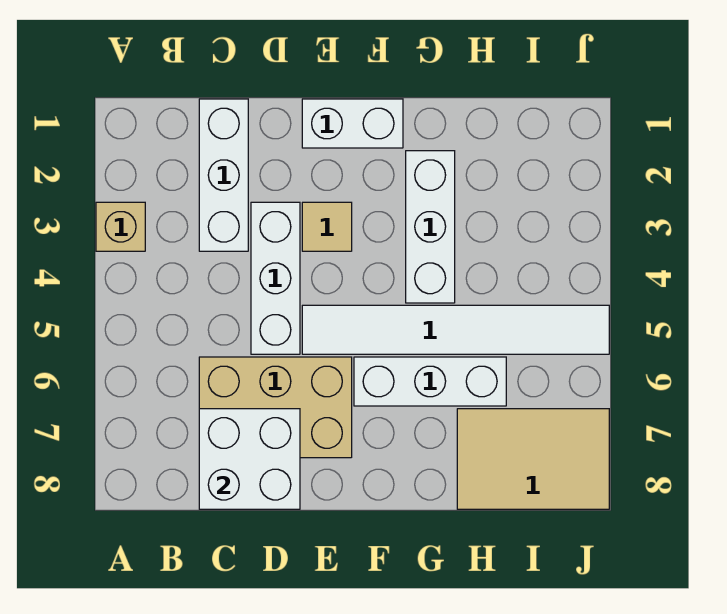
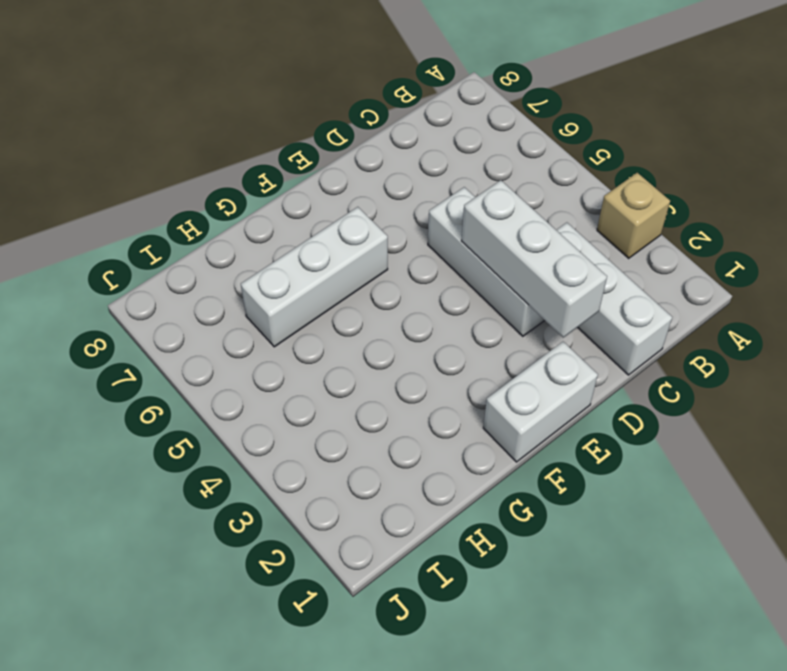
white brick D2:D4 level 2 -> white brick G2:G4 level 1
none -> tan brick C6:E7 level 1
none -> tan tile E3 level 1

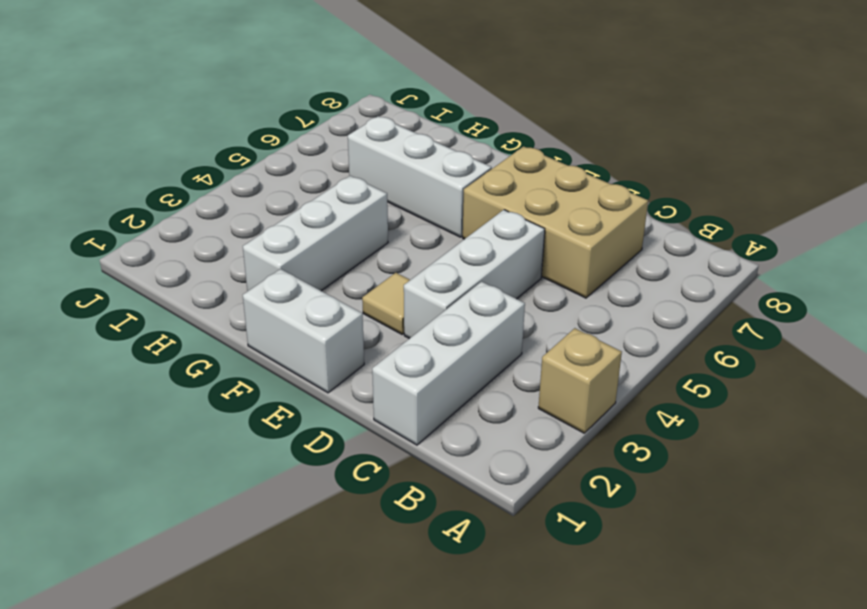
none -> white tile E5:J5 level 1
none -> tan tile H7:J8 level 1

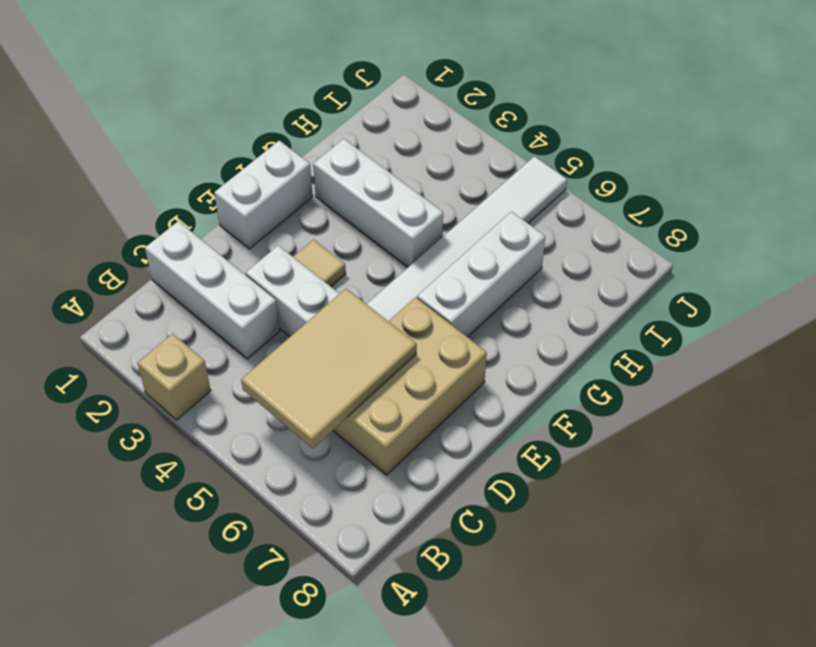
tan tile B5:D6 level 2 -> tan tile H7:J8 level 1
none -> white brick C7:D8 level 2

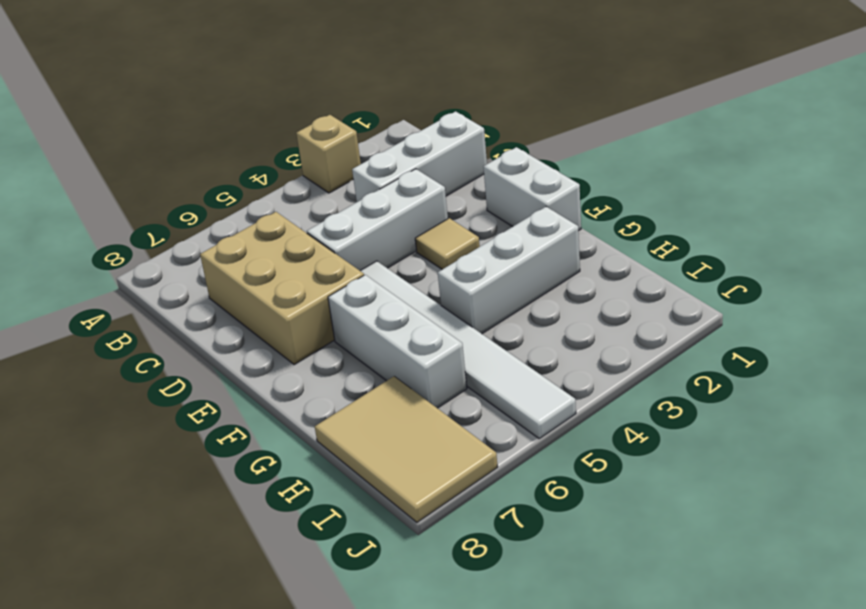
none -> white brick C7:D8 level 2

